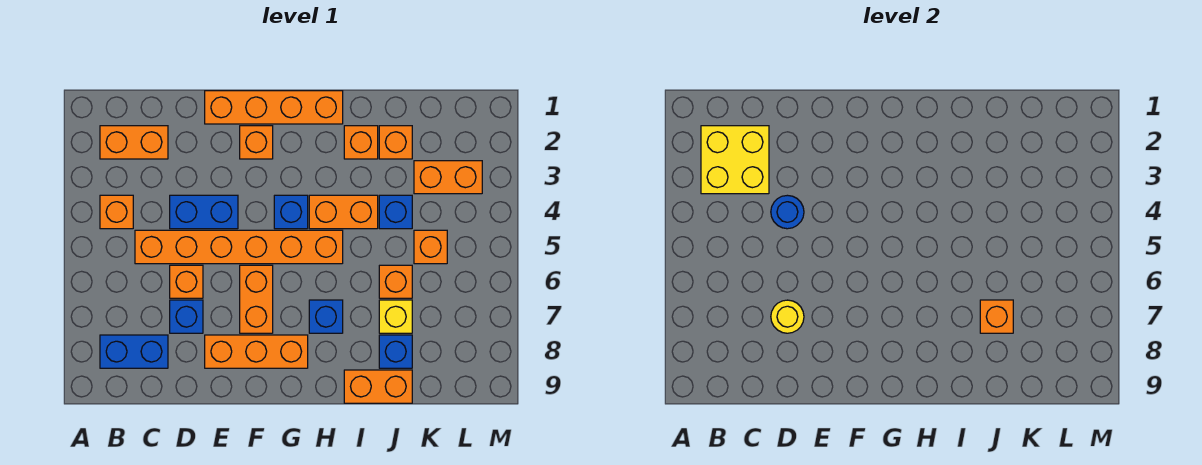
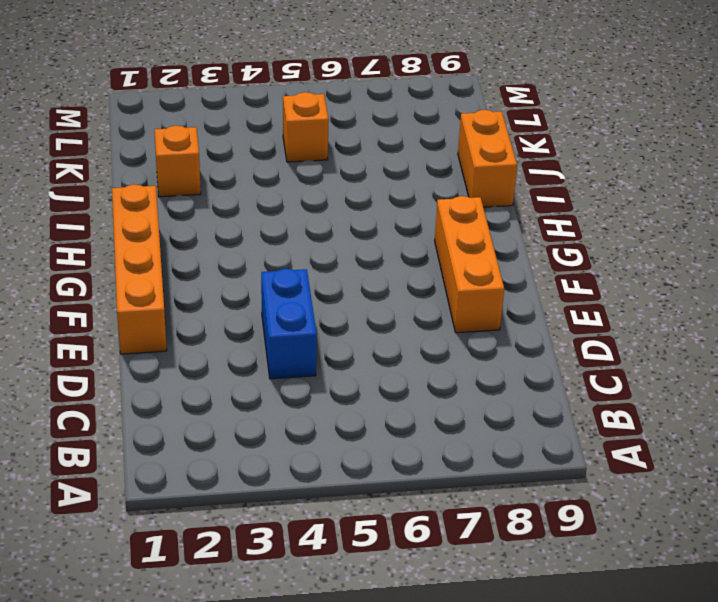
none -> orange brick B2:C2 level 1
none -> orange brick B4 level 1
none -> blue brick B8:C8 level 1

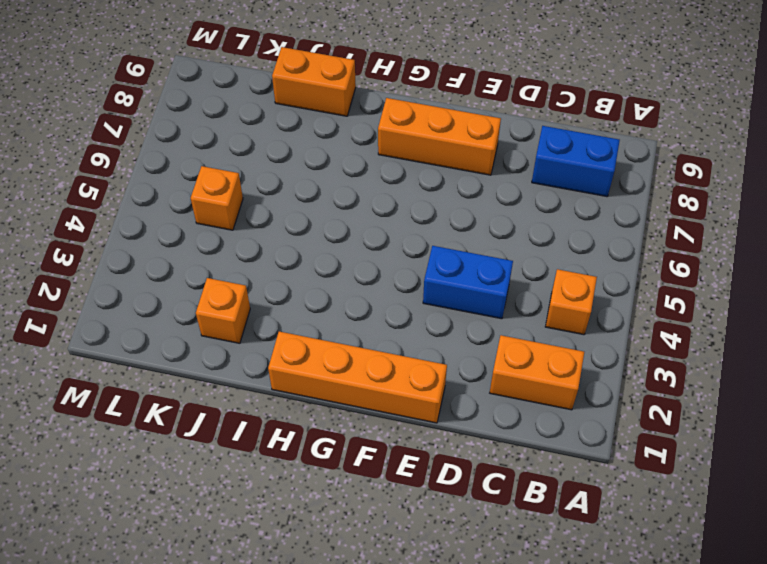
none -> orange brick C5:H5 level 1
none -> orange brick D6 level 1
none -> blue brick D7 level 1

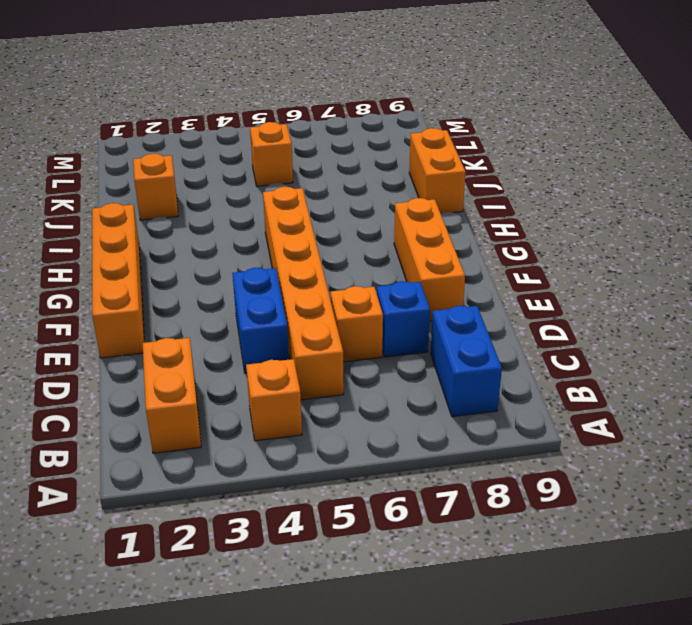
none -> orange brick F2 level 1
none -> orange brick F6:F7 level 1
none -> blue brick G4 level 1

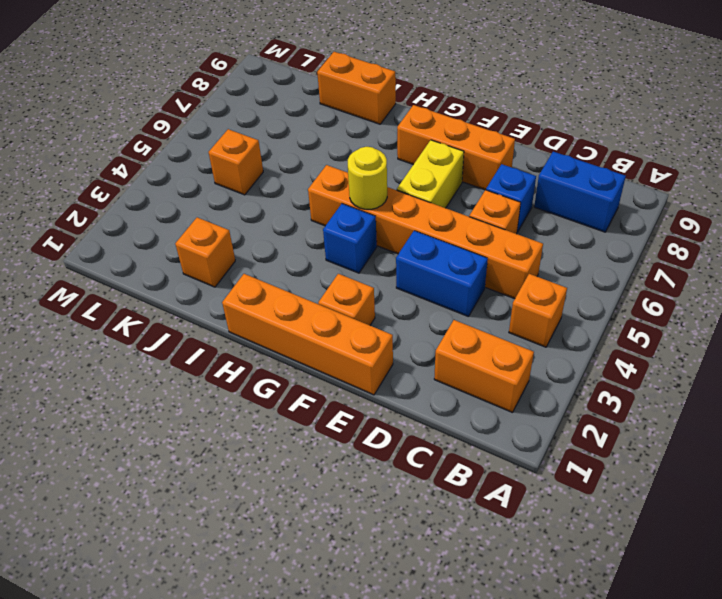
yellow brick F6:F7 level 1 -> orange brick F6:F7 level 1
yellow round brick G5 level 2 -> yellow round brick D7 level 2
none -> orange brick H4:I4 level 1
none -> blue brick H7 level 1
none -> orange brick I2 level 1

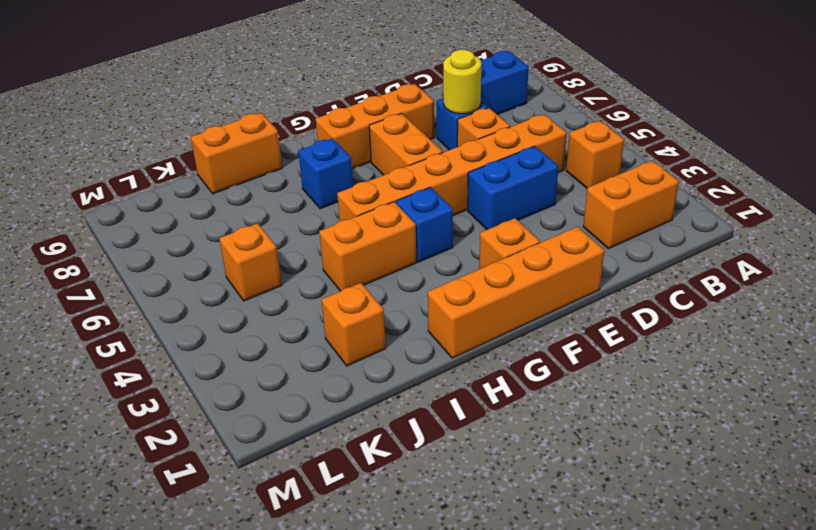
none -> orange brick I2 level 1
none -> blue brick J4 level 1
none -> orange brick J6 level 1

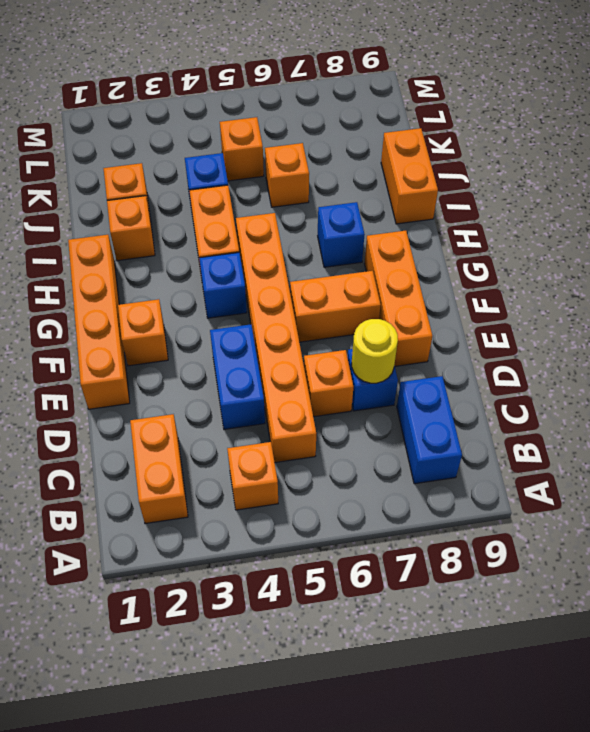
none -> yellow brick J7 level 1
none -> blue brick J8 level 1
none -> orange brick K3:L3 level 1

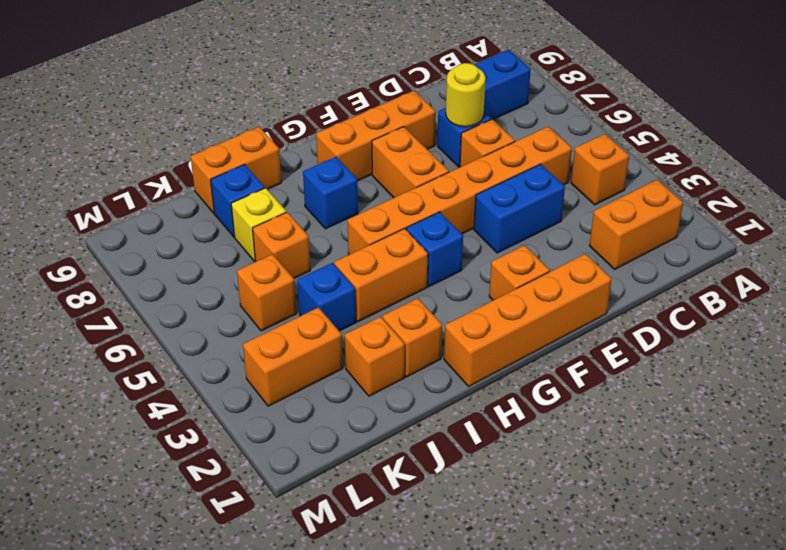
none -> yellow brick B2:C3 level 2
none -> blue round brick D4 level 2
none -> orange brick J7 level 2

